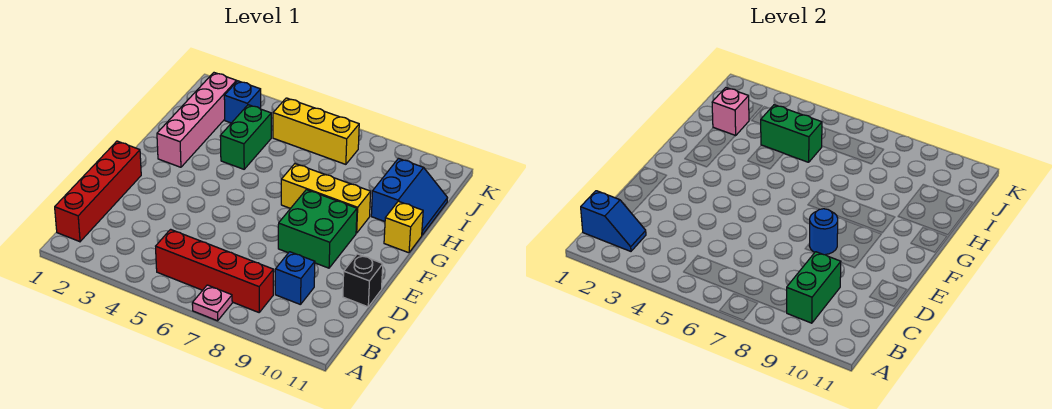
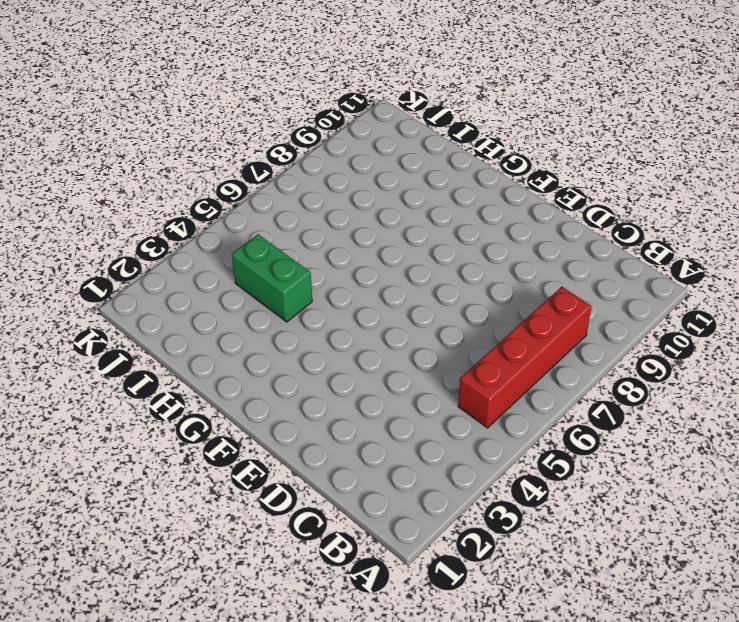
none -> pink plate A7 level 1
none -> red brick B1:E1 level 1
none -> blue brick C9 level 1

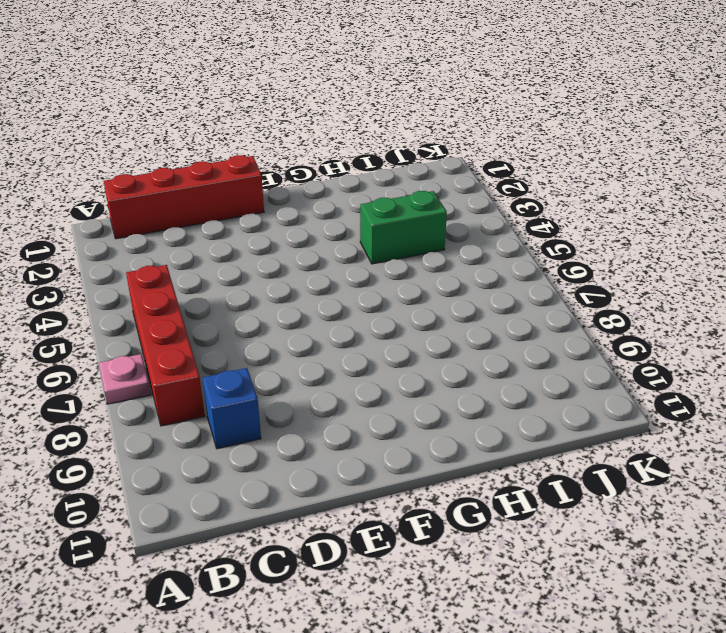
none -> black brick D11 level 1
none -> green brick E8:F9 level 1
none -> pink brick G2:J2 level 1

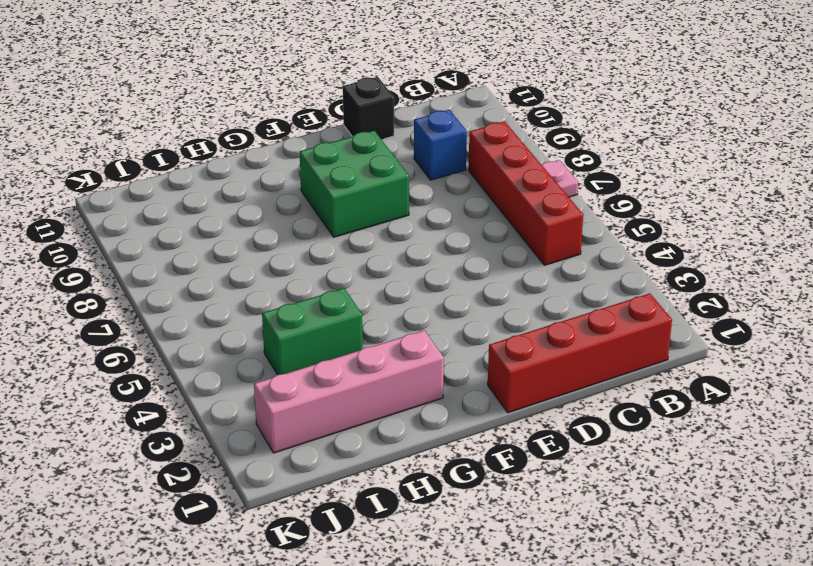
none -> yellow brick G7:G9 level 1
none -> yellow brick G11 level 1
none -> blue slope H10:I11 level 1 top 10

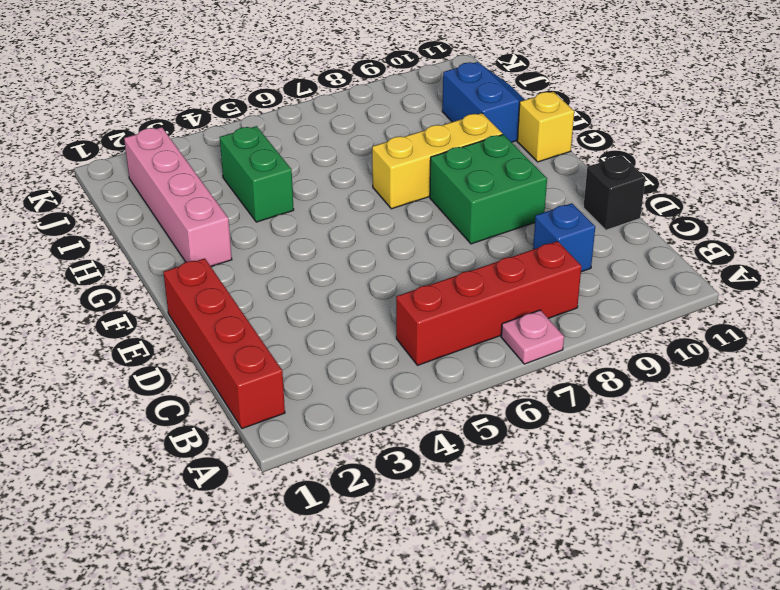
none -> blue brick J3 level 1
none -> yellow brick J5:J7 level 1
none -> blue slope B1:B2 level 2 top 1

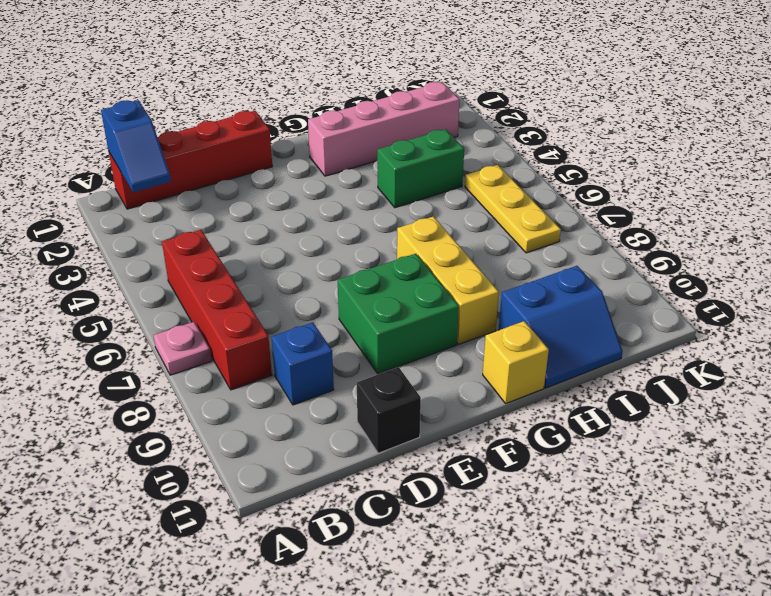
yellow plate J5:J7 level 1 -> yellow brick J5:J7 level 1
none -> blue brick J3 level 1
none -> green brick B9:C9 level 2
none -> blue round brick E8 level 2

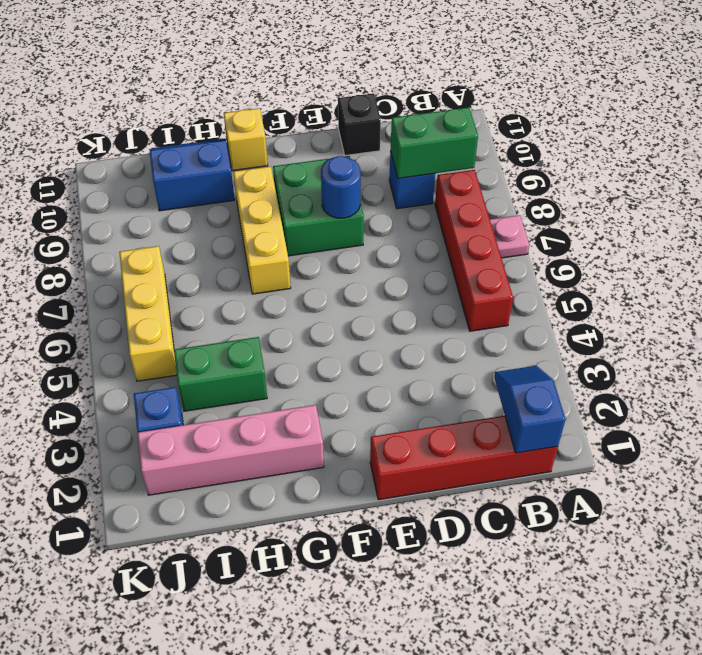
none -> pink brick I2 level 2
none -> green brick I4:I5 level 2

